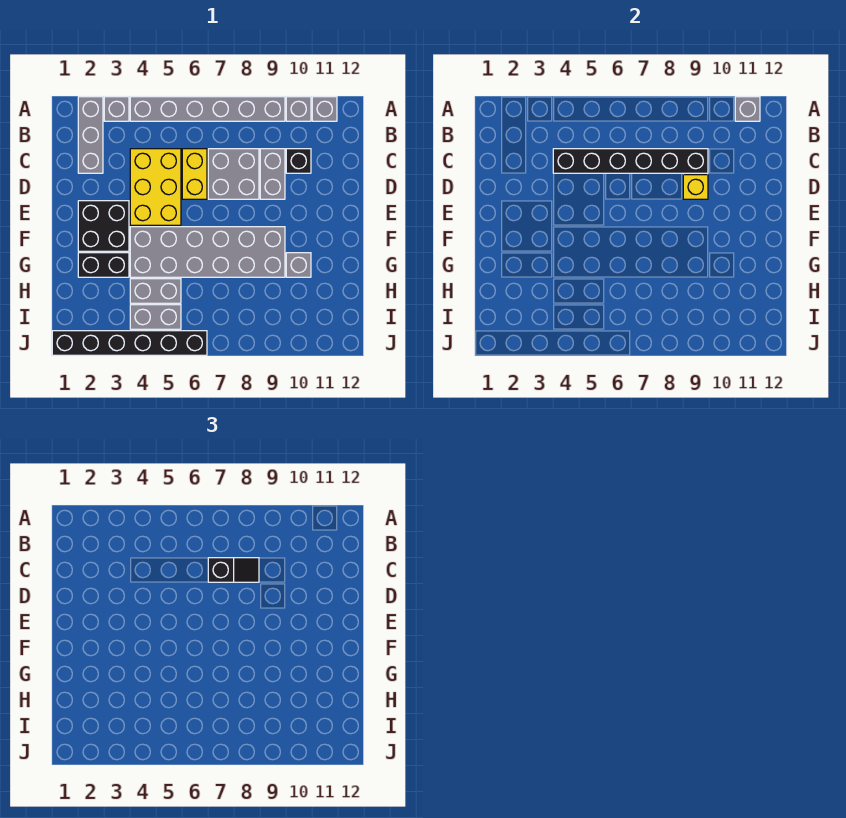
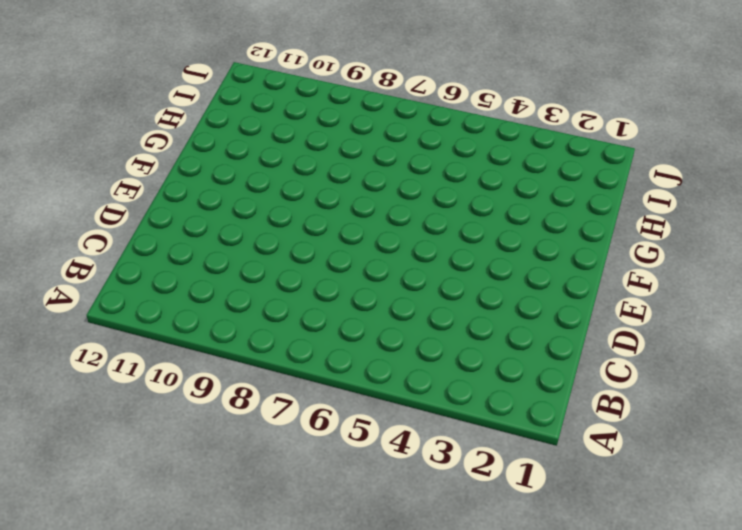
none -> grey brick A2:C2 level 1
none -> grey brick A3 level 1
none -> grey brick A4:A9 level 1

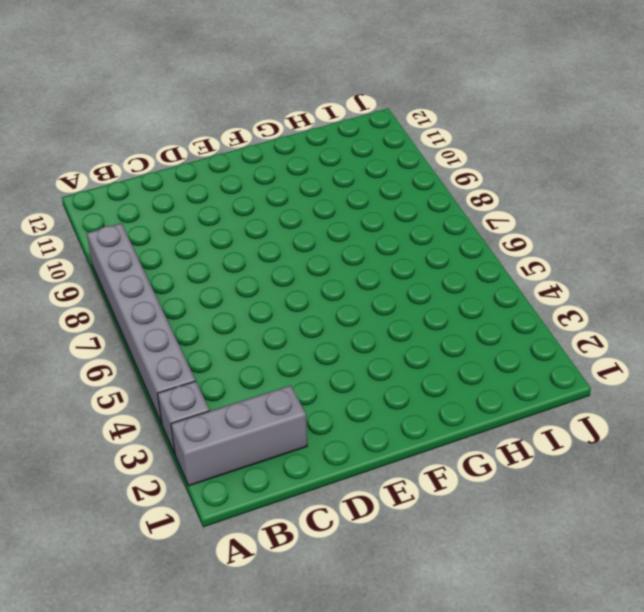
none -> grey brick A10 level 1
none -> grey brick A11 level 1
none -> yellow brick C4:E5 level 1

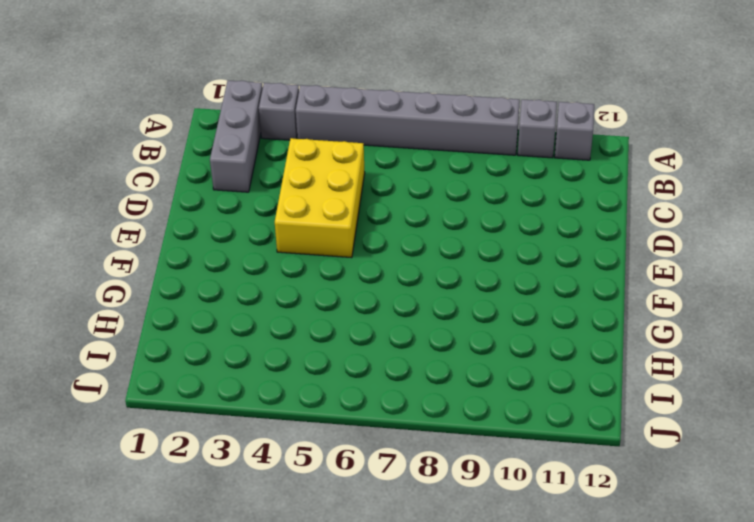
none -> yellow brick C6:D6 level 1
none -> grey brick C7:D8 level 1
none -> grey brick C9:D9 level 1

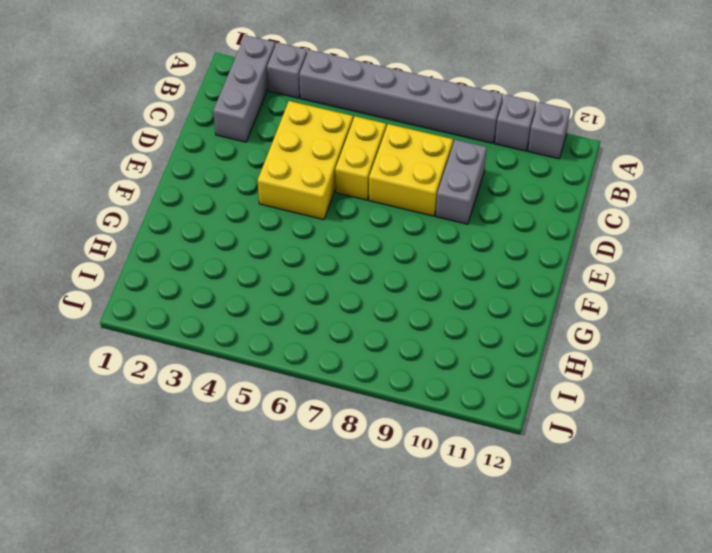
yellow brick C7:D8 level 1 -> grey brick C7:D8 level 1
none -> black brick C10 level 1
none -> black brick E2:F3 level 1
none -> grey brick F4:G9 level 1

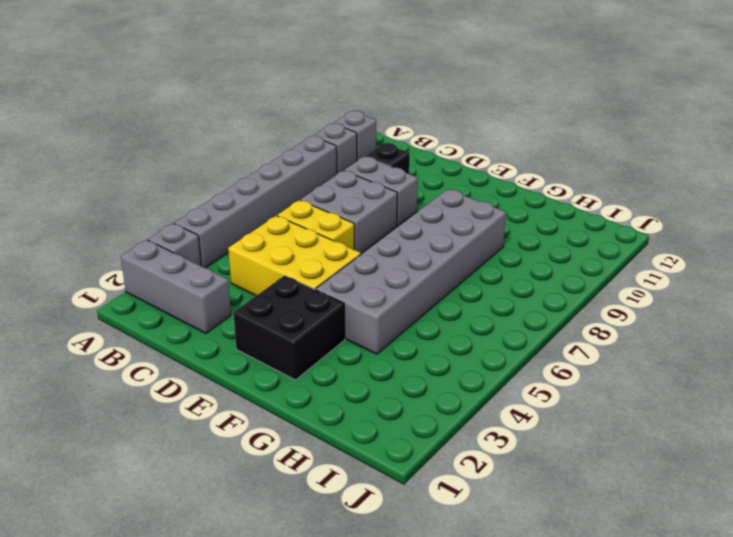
none -> black brick G2:G3 level 1
none -> grey brick G10 level 1
none -> grey brick H4:H5 level 1

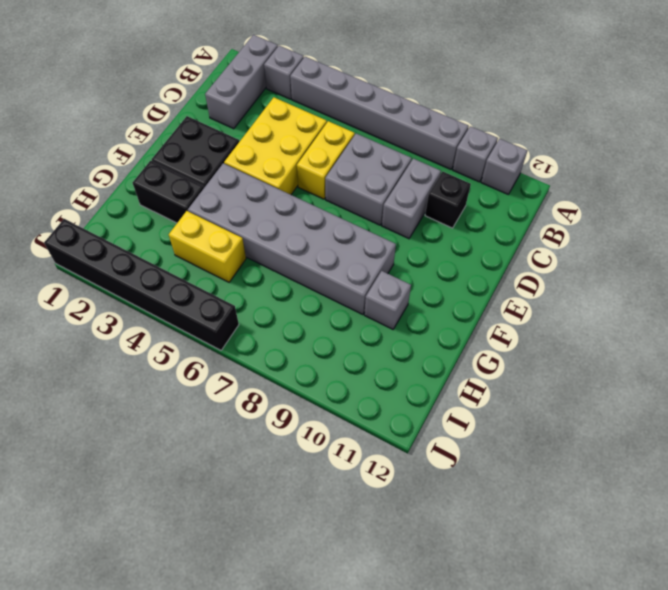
yellow brick H4:H5 level 1 -> grey brick H4:H5 level 1
none -> grey brick I4:I5 level 1
none -> grey brick A11 level 2
none -> black brick C4:C9 level 2

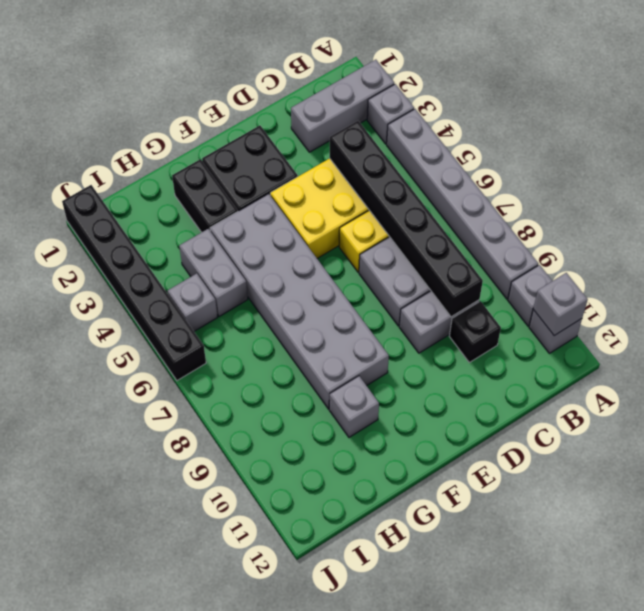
grey brick I5 level 1 -> grey brick I4:I5 level 1
none -> yellow brick D9 level 2
none -> black slope C7:C8 level 3 top 7

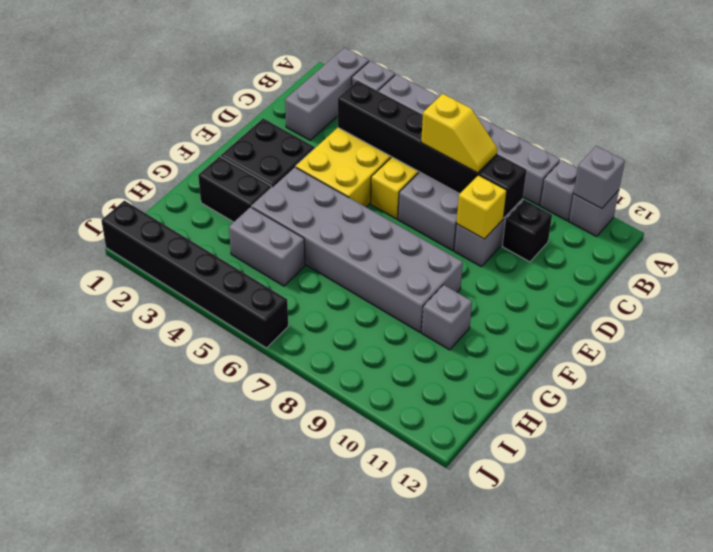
yellow slope C7:C8 level 3 top 7 -> black slope C7:C8 level 3 top 7
none -> grey brick I4:I5 level 1

